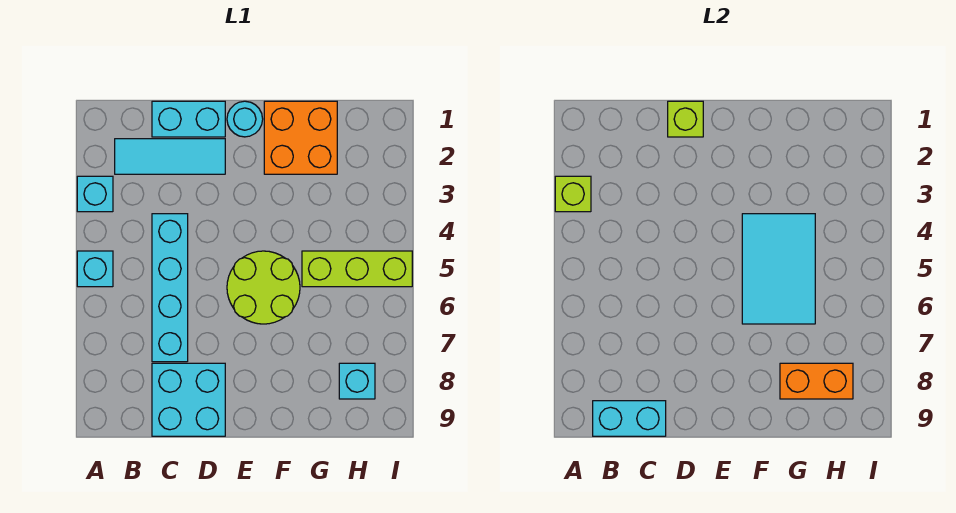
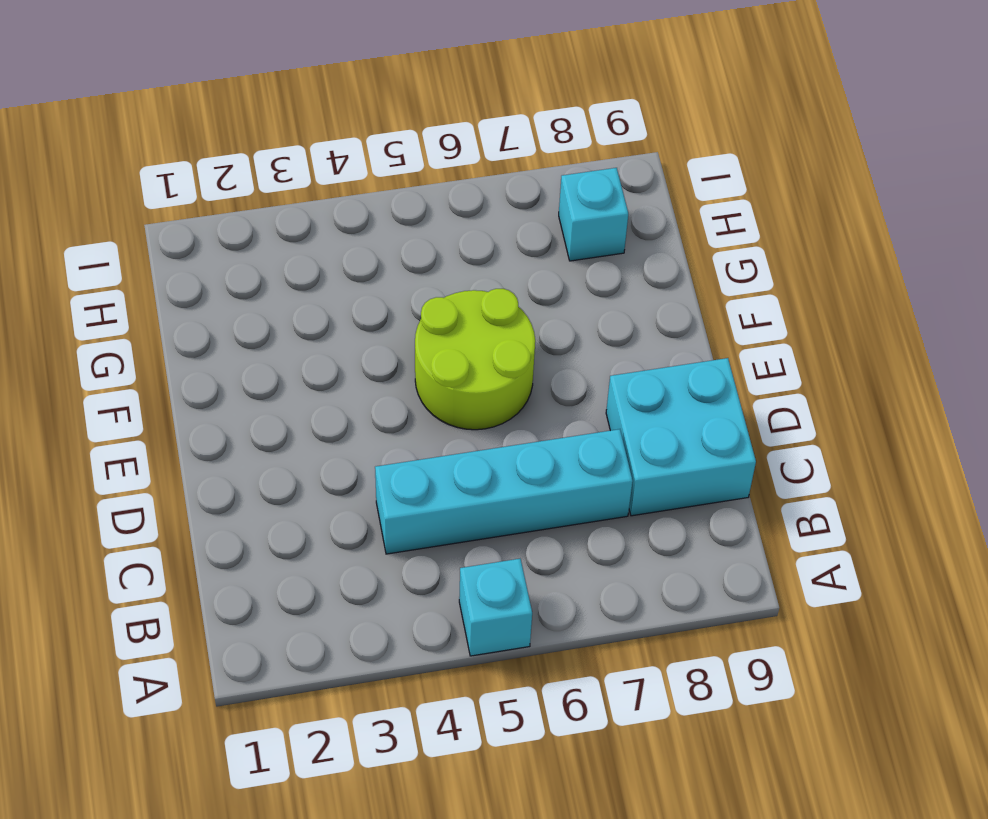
none -> cyan brick A3 level 1
none -> cyan tile B2:D2 level 1
none -> cyan brick C1:D1 level 1

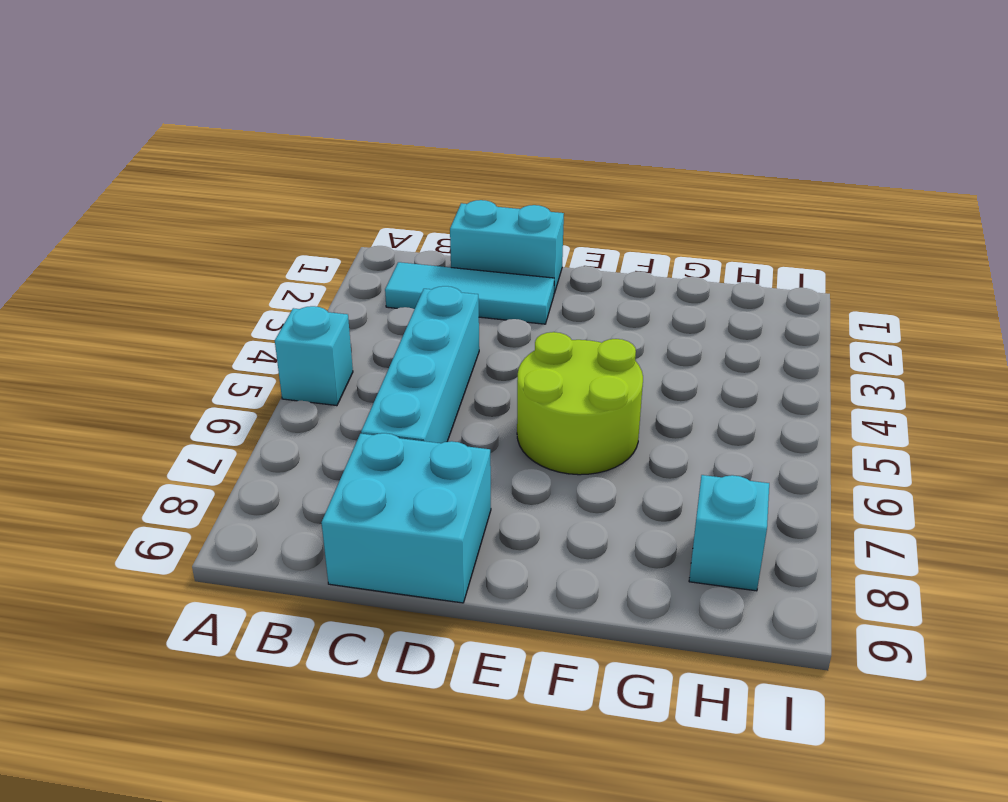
none -> cyan brick A3 level 1
none -> cyan round brick E1 level 1
none -> orange brick F1:G2 level 1

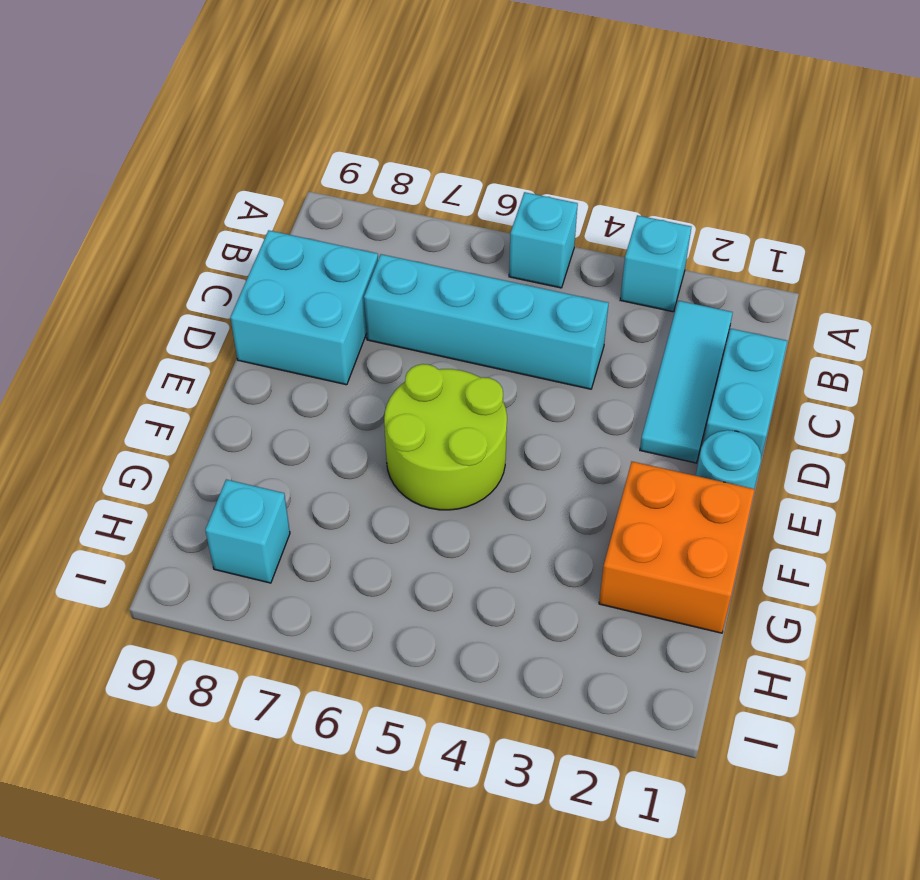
none -> lime brick G5:I5 level 1
none -> lime brick A3 level 2
none -> cyan brick B9:C9 level 2

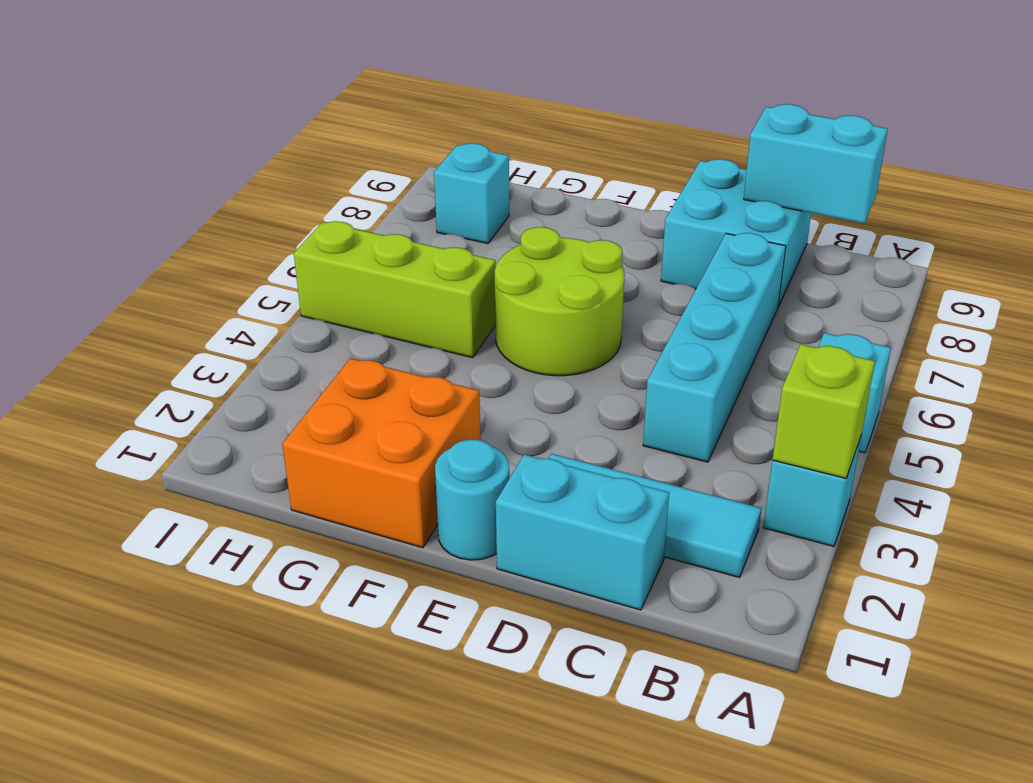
none -> lime brick D1 level 2
none -> cyan tile F4:G6 level 2
none -> orange brick G8:H8 level 2

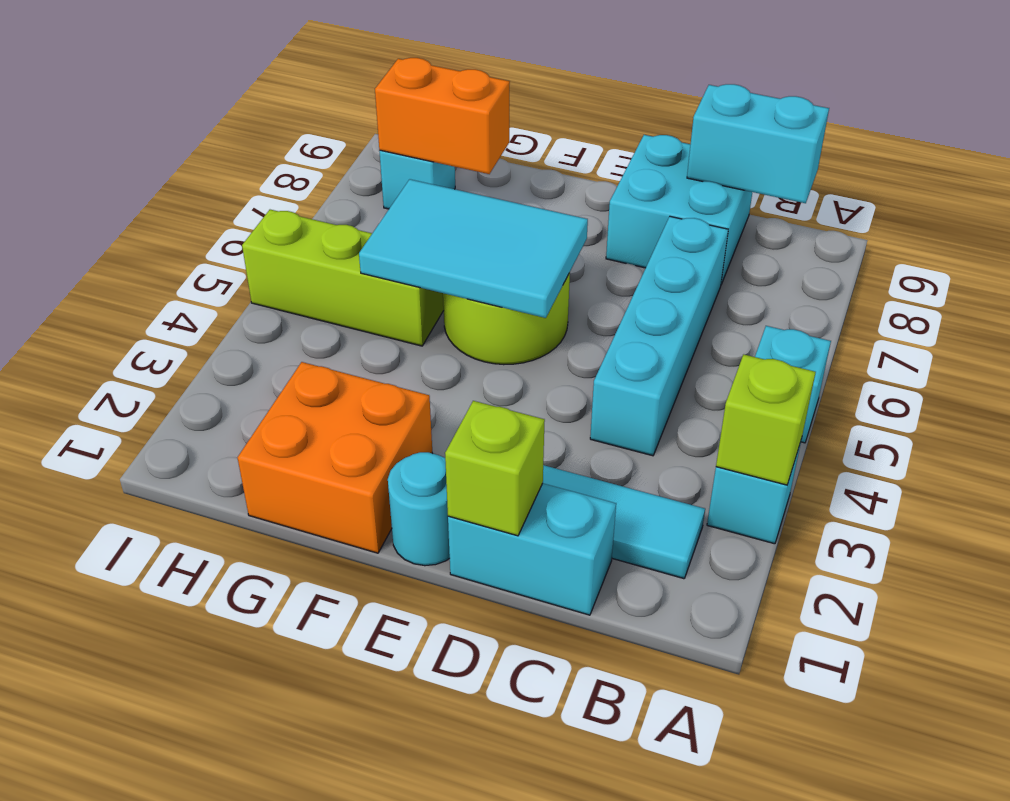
cyan tile E5:G6 level 2 -> cyan tile F4:G6 level 2

